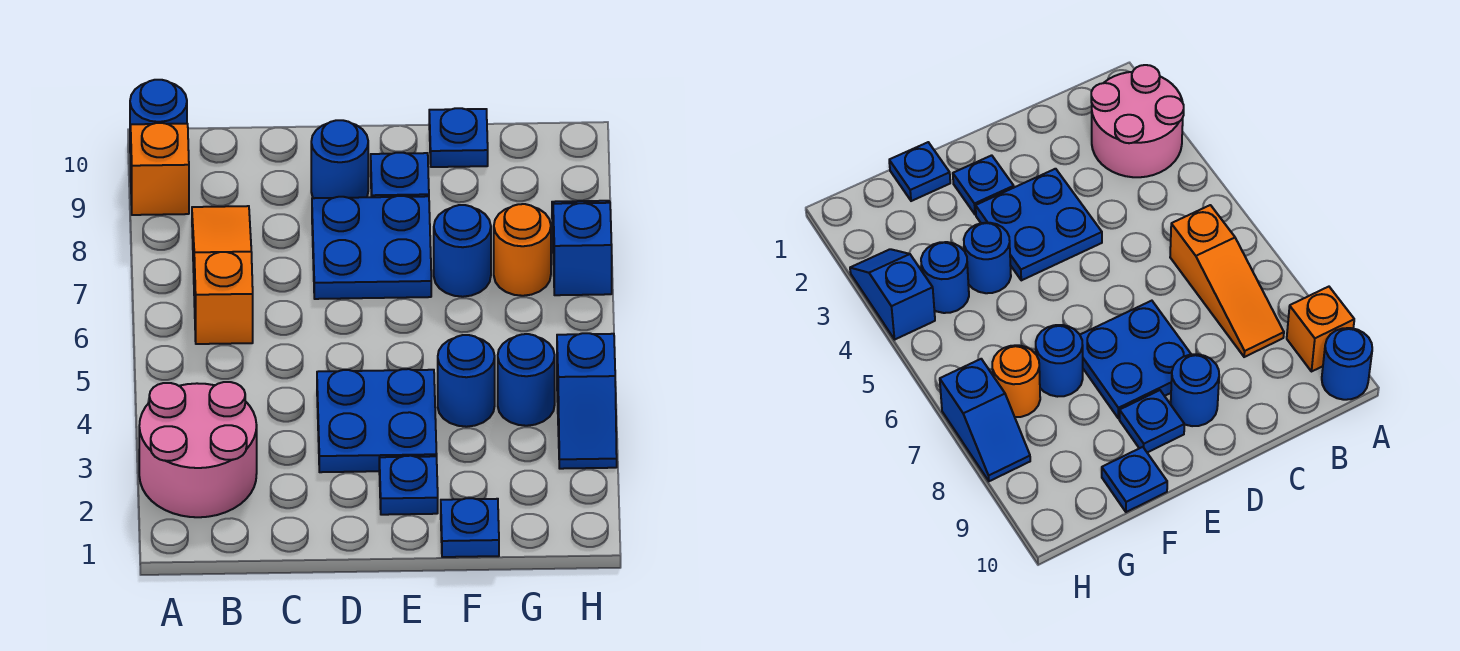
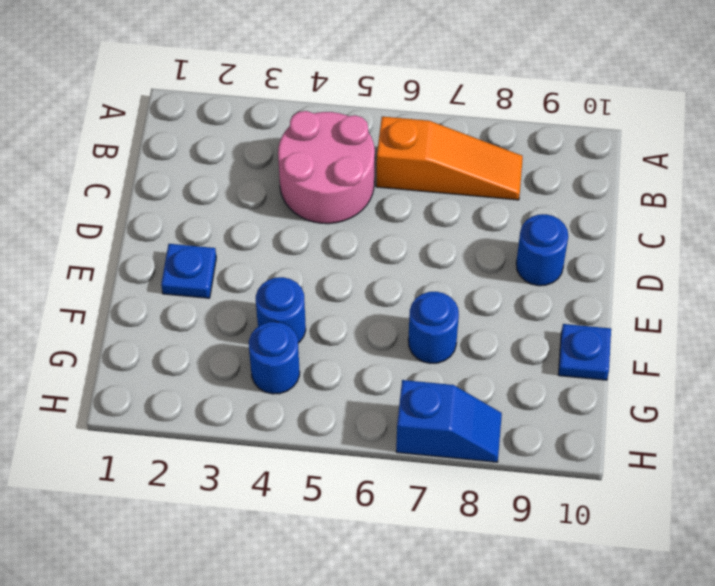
pink round brick B4:C5 level 1 -> pink round brick A2:B3 level 1
none -> orange brick A9 level 1
none -> blue round brick A10 level 1
none -> blue plate D3:E4 level 1

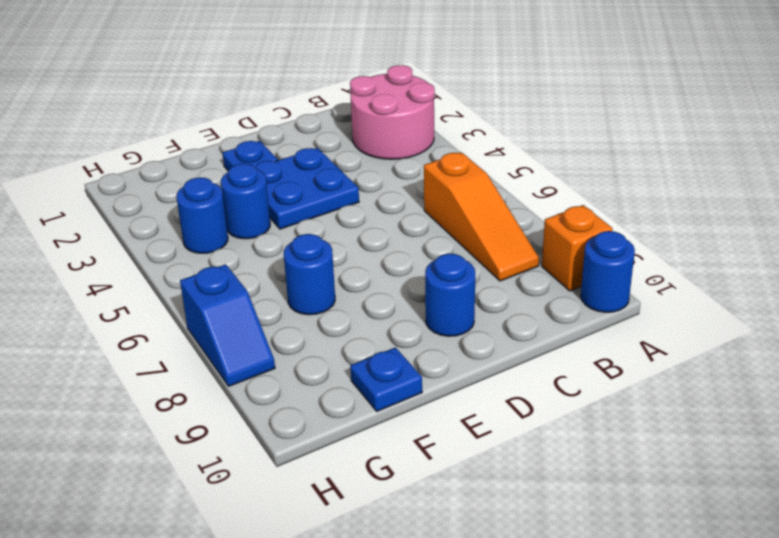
none -> blue plate D7:E8 level 1
none -> blue plate E9 level 1
none -> blue plate F1 level 1

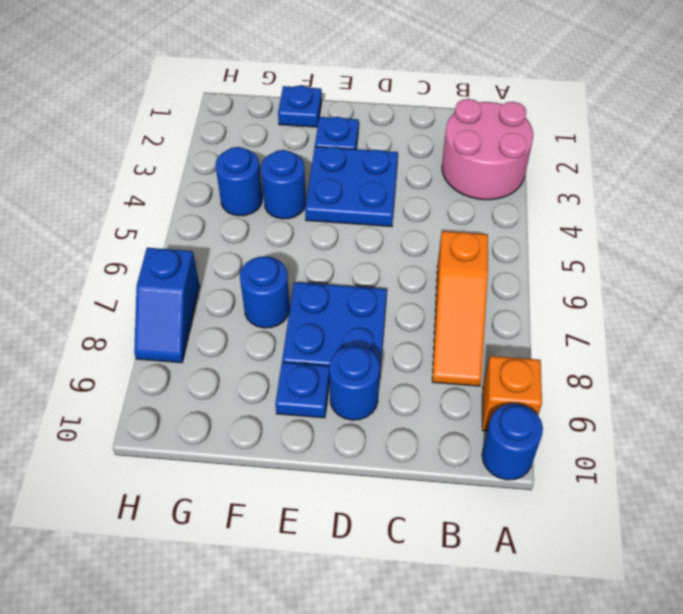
none -> blue plate F10 level 1
none -> orange round brick G7 level 1
none -> blue slope H3:H4 level 1 top 4

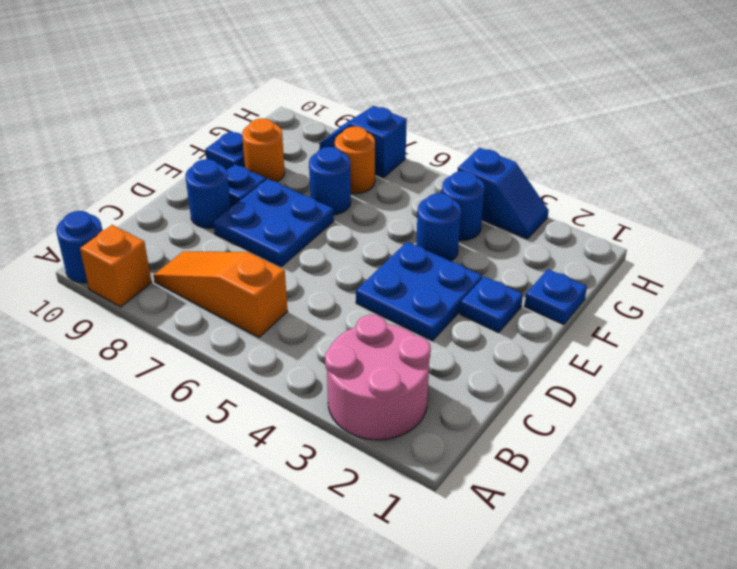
orange round brick F9 level 1 -> none

